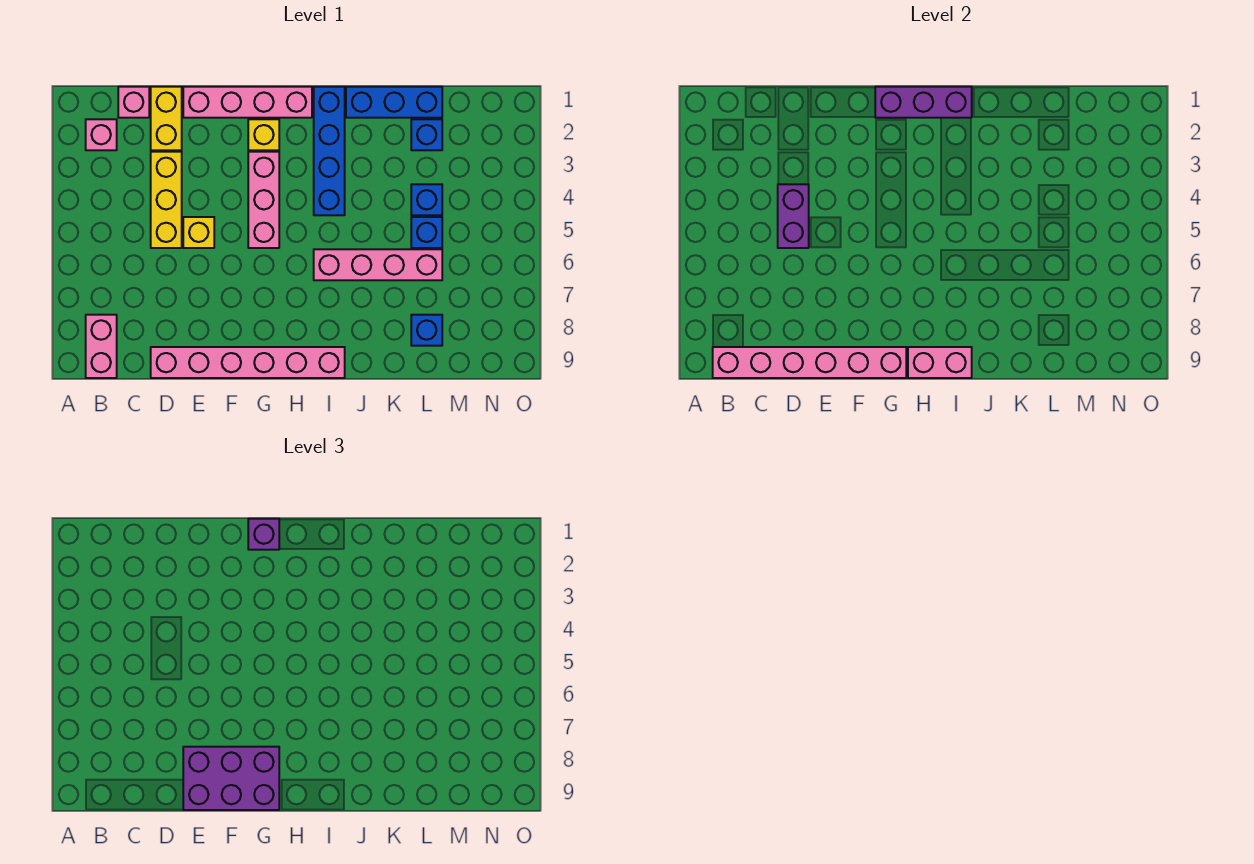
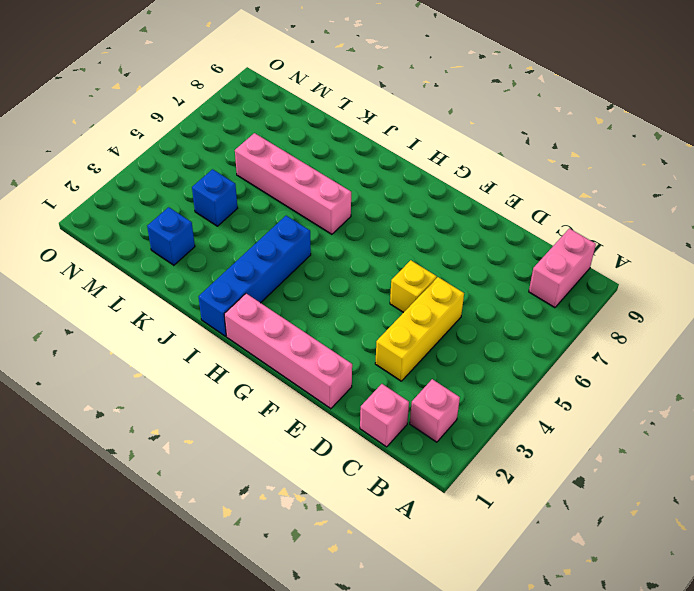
none -> yellow brick D1:D2 level 1
none -> pink brick D9:I9 level 1
none -> yellow brick G2 level 1

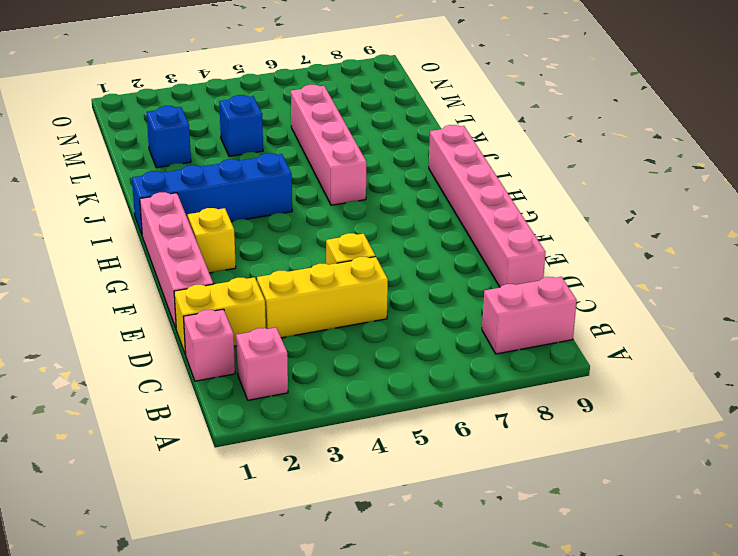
none -> pink brick G3:G5 level 1
none -> blue brick J1:L1 level 1
none -> blue brick L5 level 1

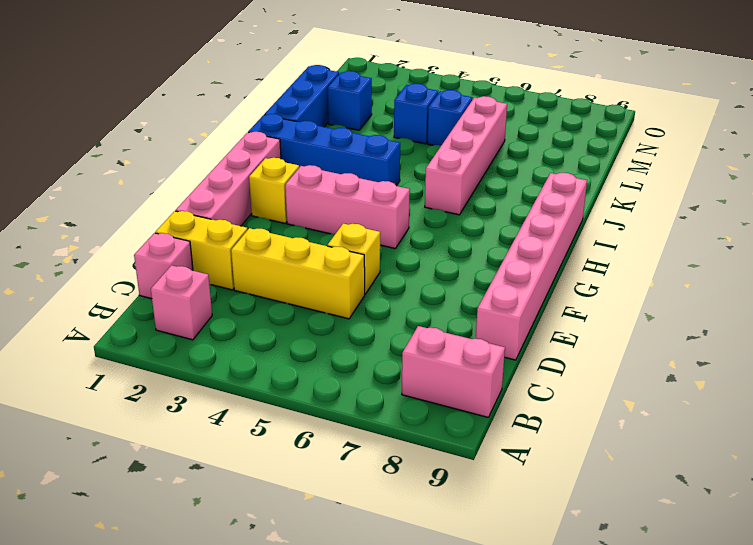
none -> blue brick L8 level 1
none -> pink brick B9:G9 level 2
none -> purple brick D4:D5 level 2

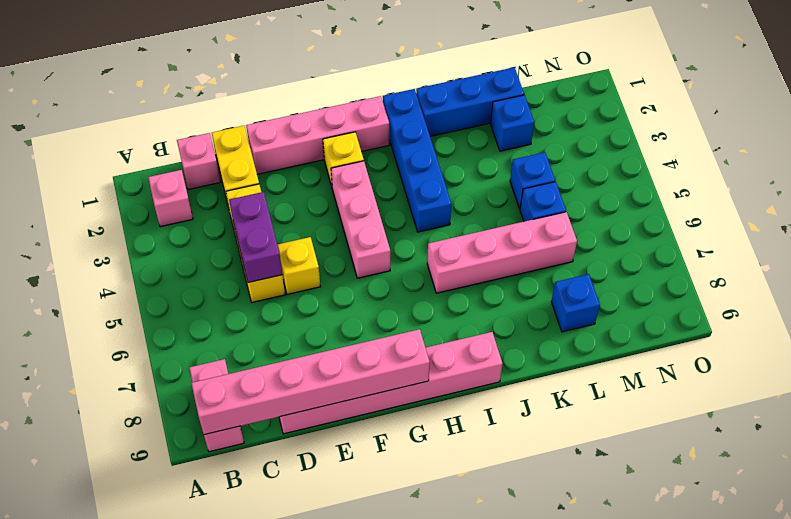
none -> purple brick G1:I1 level 2
none -> pink brick H9:I9 level 2
none -> purple brick E8:G9 level 3

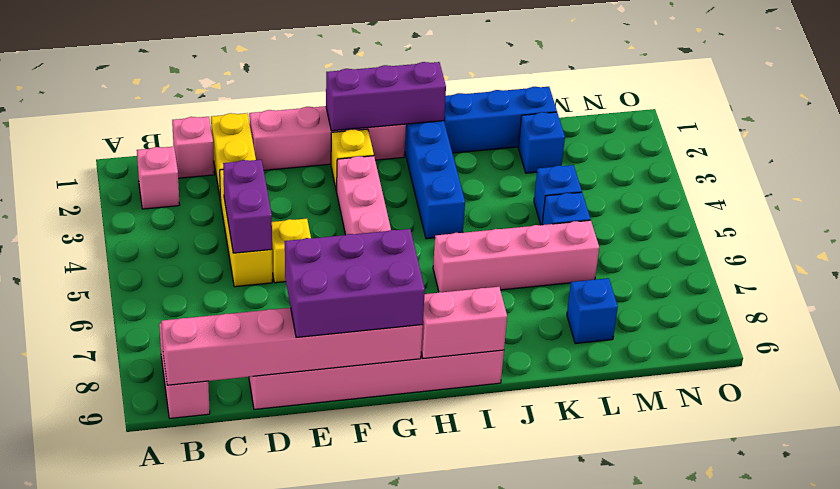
none -> purple brick G1 level 3

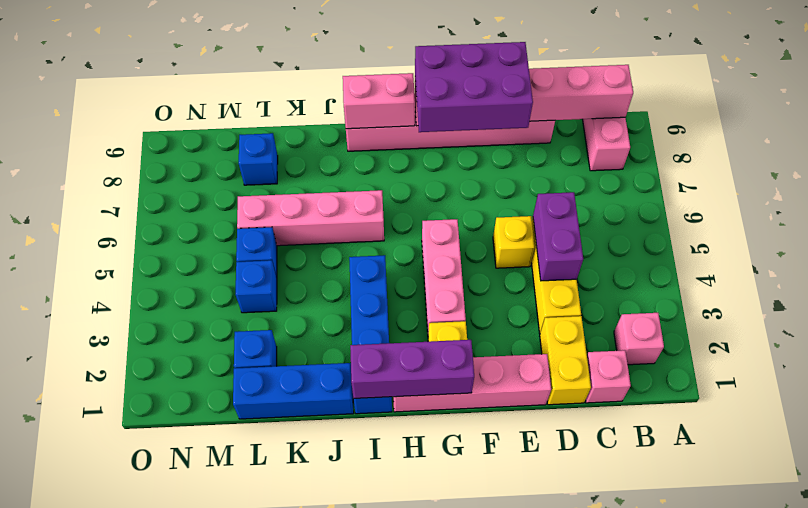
none -> purple brick G1 level 3

